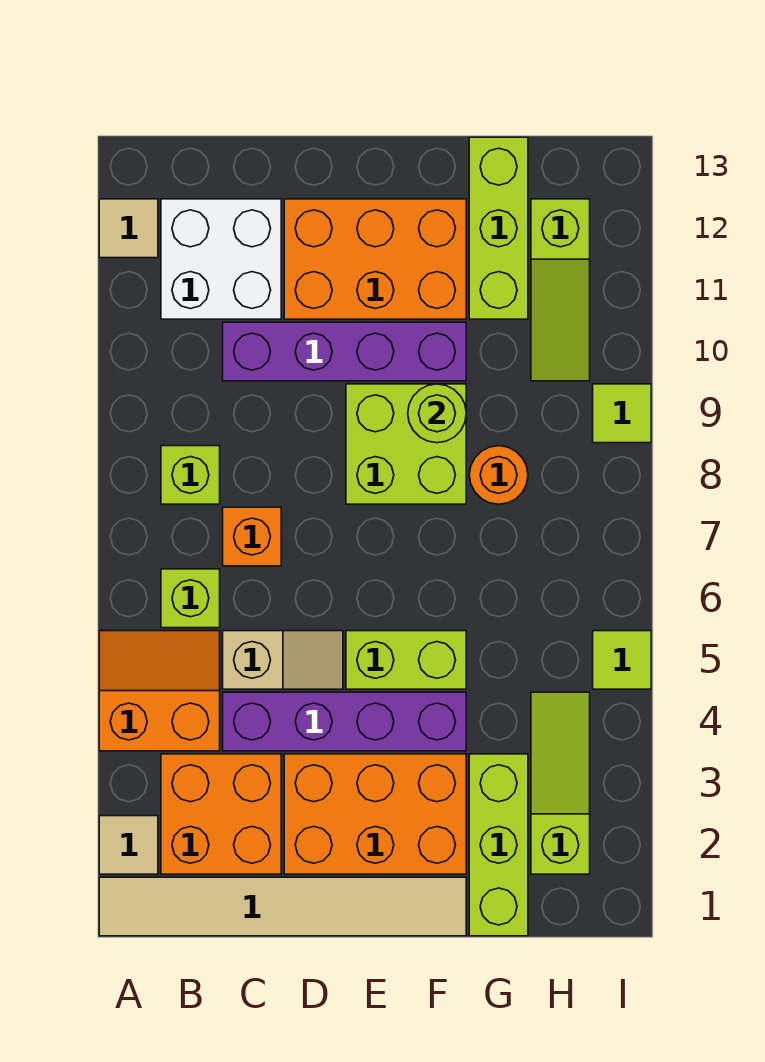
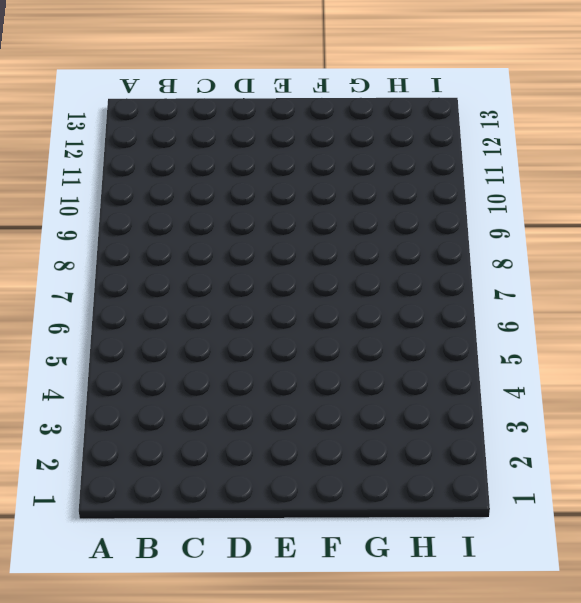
none -> tan tile A1:F1 level 1
none -> tan tile A2 level 1
none -> orange slope A4:B5 level 1 top 4

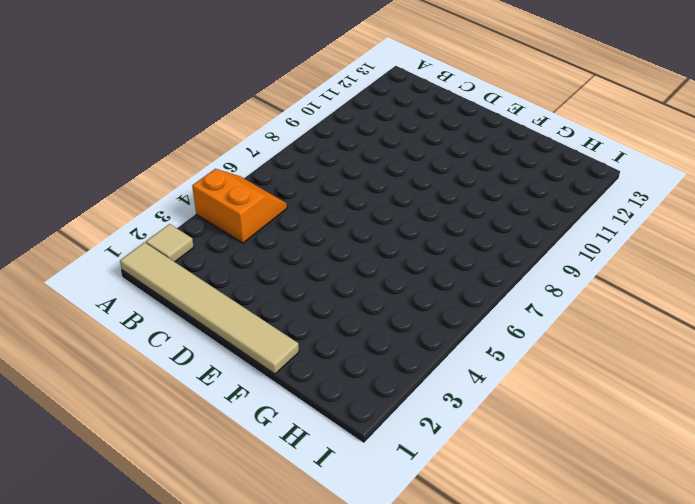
none -> tan tile A12 level 1
none -> orange brick B2:C3 level 1
none -> lime brick B6 level 1

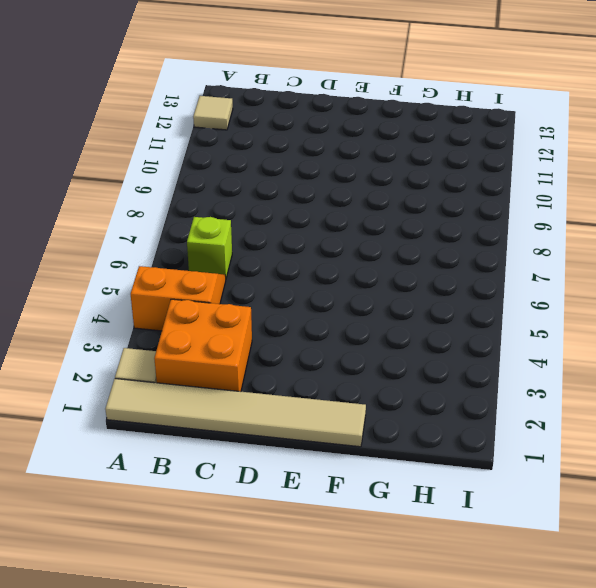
none -> lime brick B8 level 1
none -> white brick B11:C12 level 1
none -> purple brick C4:F4 level 1

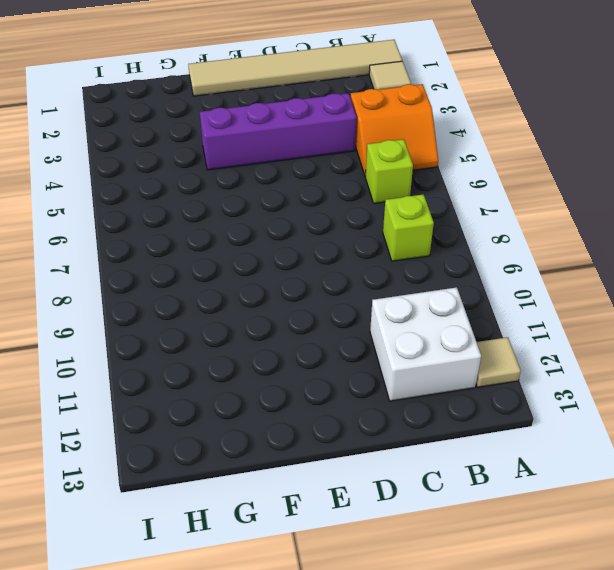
none -> orange brick B2:C3 level 1
none -> tan slope C5:D5 level 1 top C
none -> orange brick C7 level 1

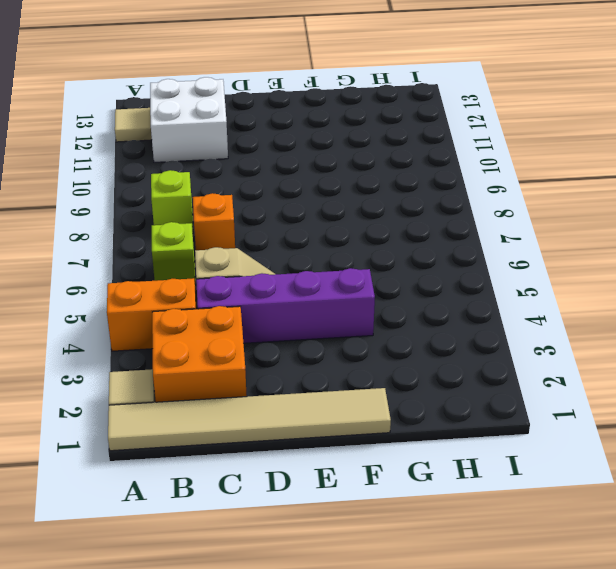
none -> purple brick C10:F10 level 1
none -> orange brick D2:F3 level 1
none -> orange brick D11:F12 level 1

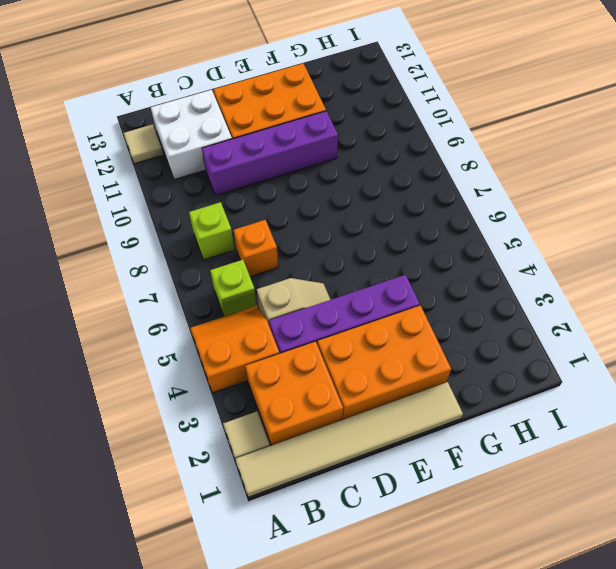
none -> lime brick E5:F5 level 1
none -> lime brick E8:F9 level 1
none -> lime brick G1:G3 level 1

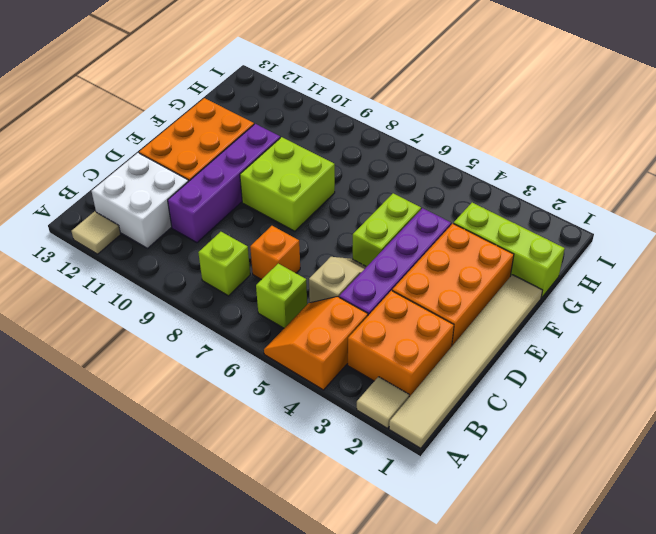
none -> orange round brick G8 level 1
none -> lime brick G11:G13 level 1
none -> lime slope H2:H4 level 1 top 2

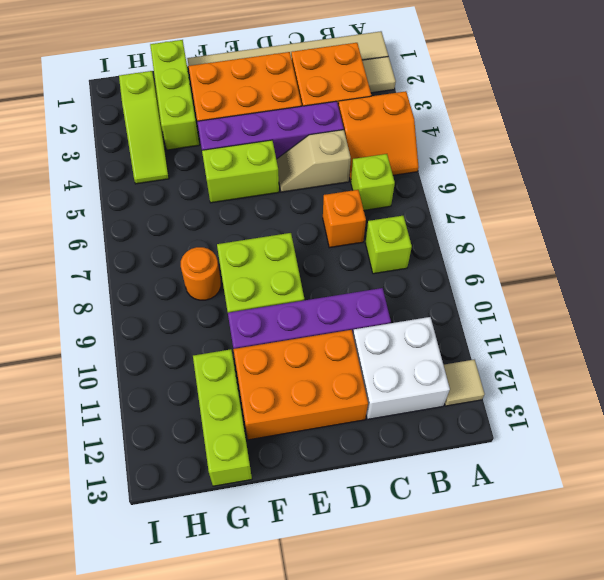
none -> lime slope H10:H12 level 1 top 12
none -> lime tile I5 level 1
none -> lime tile I9 level 1

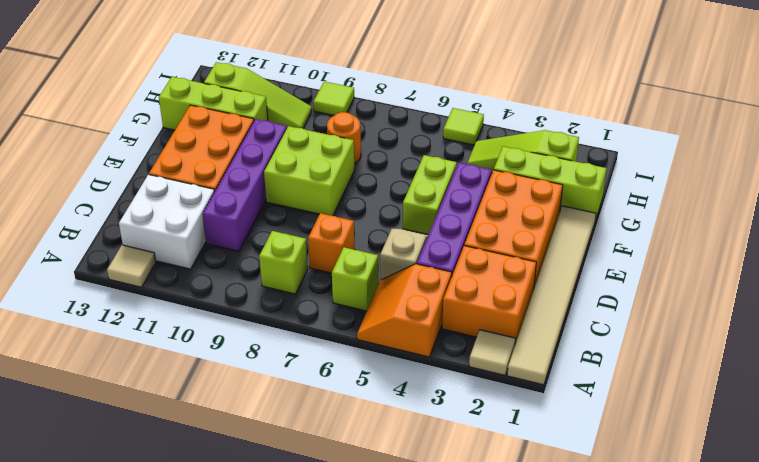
none -> lime round brick F9 level 2

